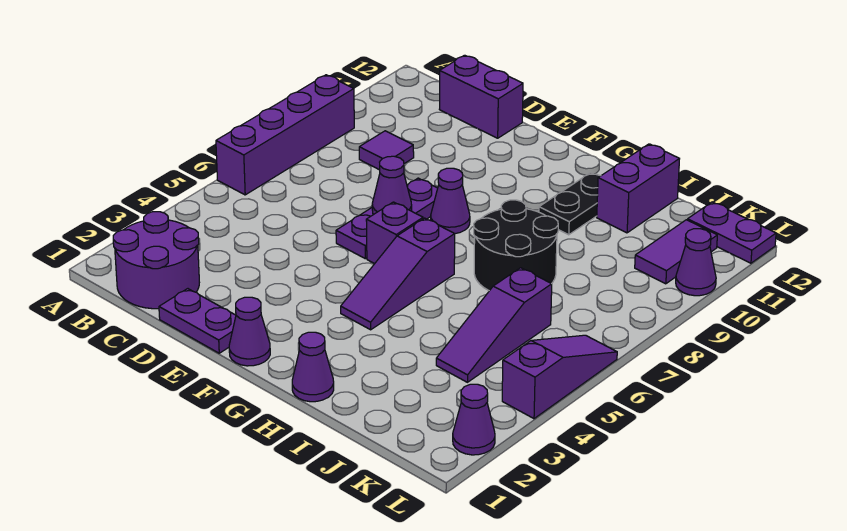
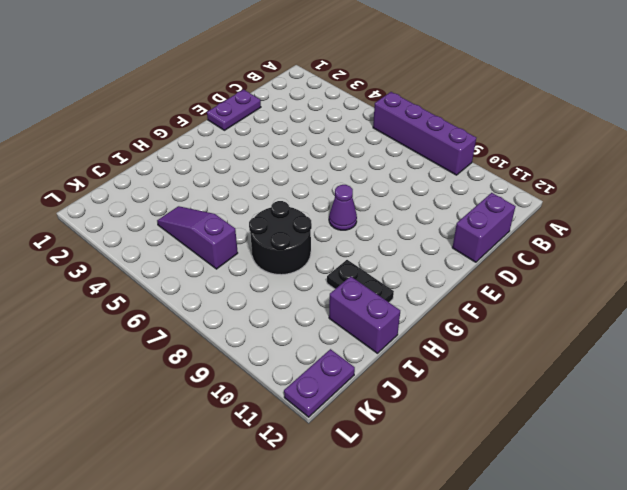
none -> purple round brick B1:C2 level 1
none -> purple tile C9 level 1
none -> purple plate E6:E8 level 1

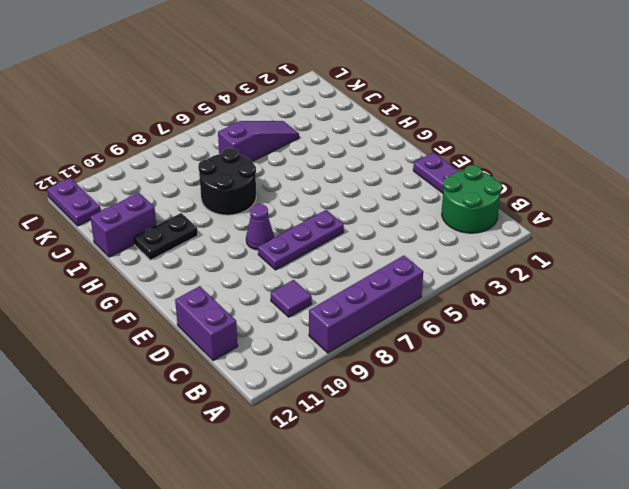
green round brick B1:C2 level 1 -> purple round brick B1:C2 level 1
none -> purple cone F1 level 1
none -> purple brick F6 level 1
none -> purple slope G4:G6 level 1 top 6

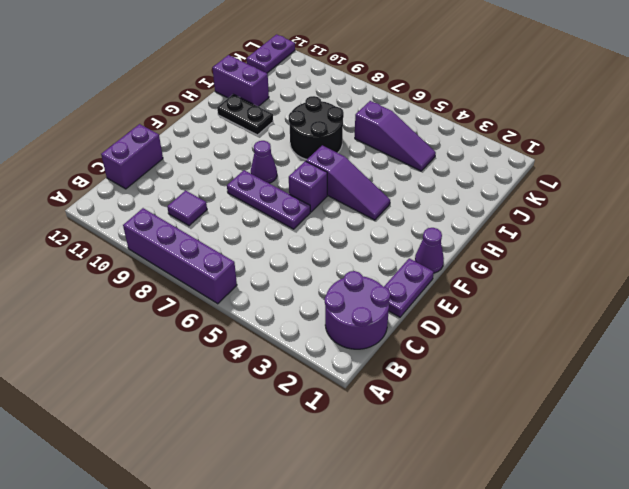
none -> purple cone H1 level 1
none -> purple tile K10:K11 level 1
none -> purple cone L2 level 1

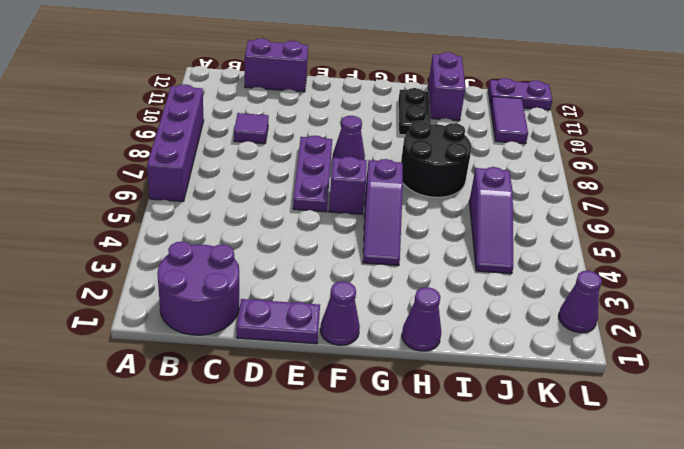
none -> purple slope L4:L6 level 1 top 4
none -> purple cone L10 level 1
none -> purple cone E7 level 2

